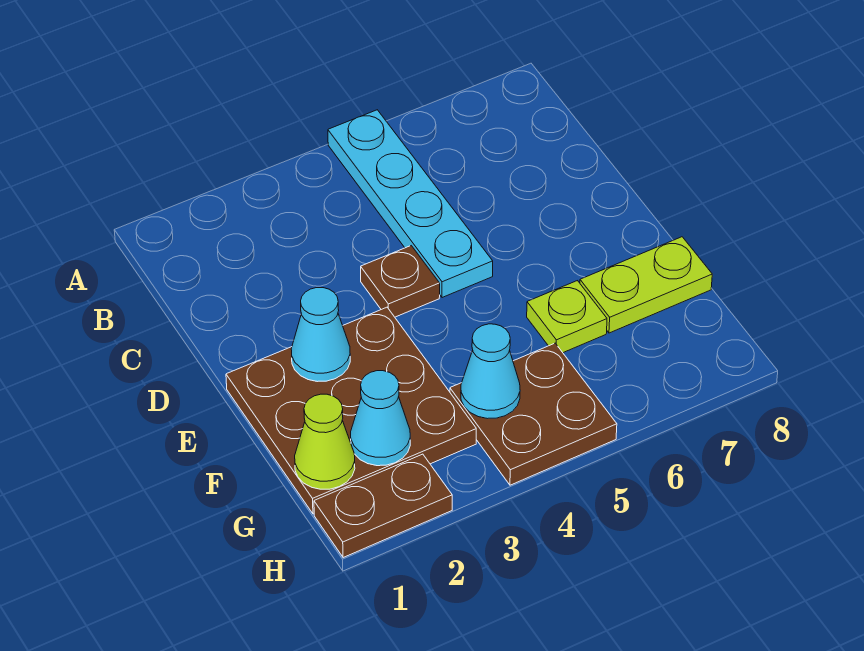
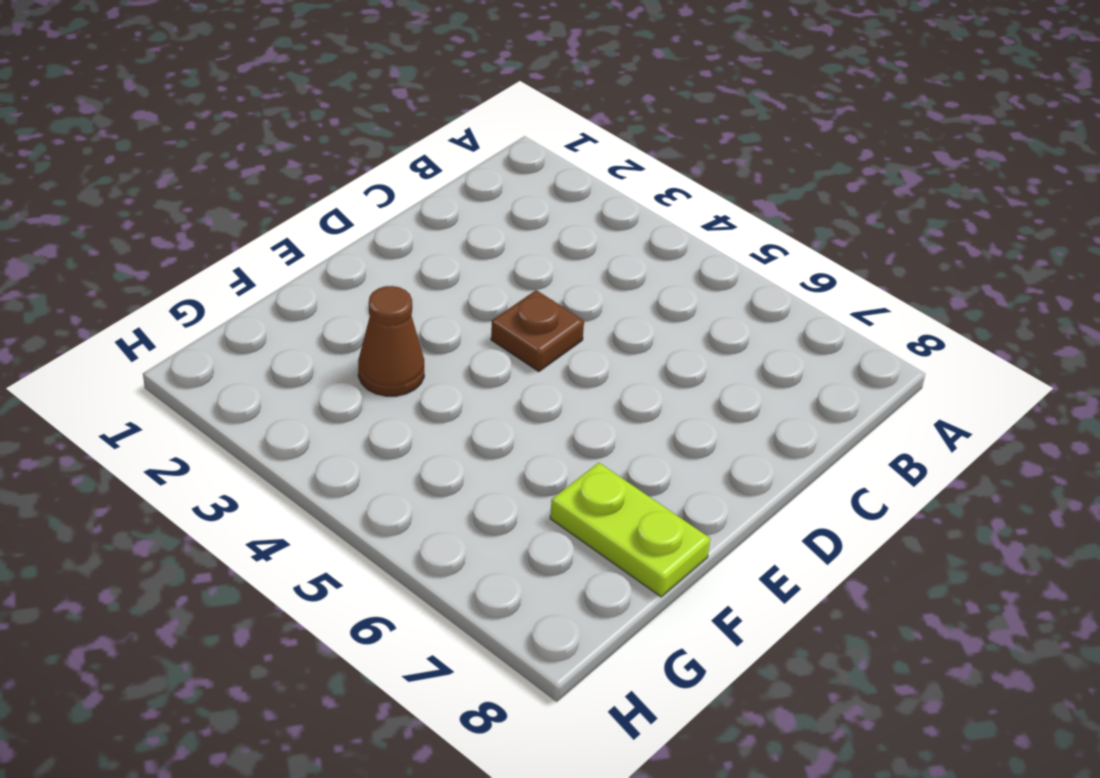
brown cone F3 level 1 -> brown plate E1:G3 level 1
none -> cyan plate A5:D5 level 1
none -> lime plate F6 level 1

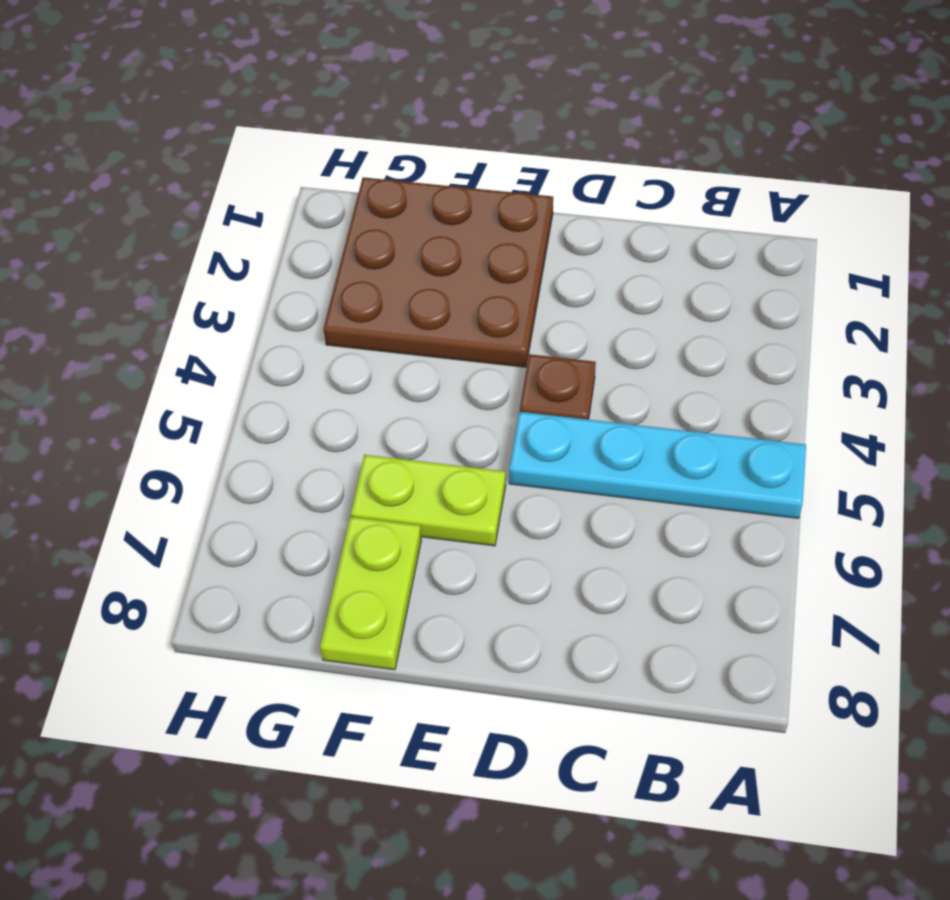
lime plate E6:F6 level 1 -> lime plate F6 level 1
none -> brown plate G4:H5 level 1
none -> brown plate H1:H2 level 1

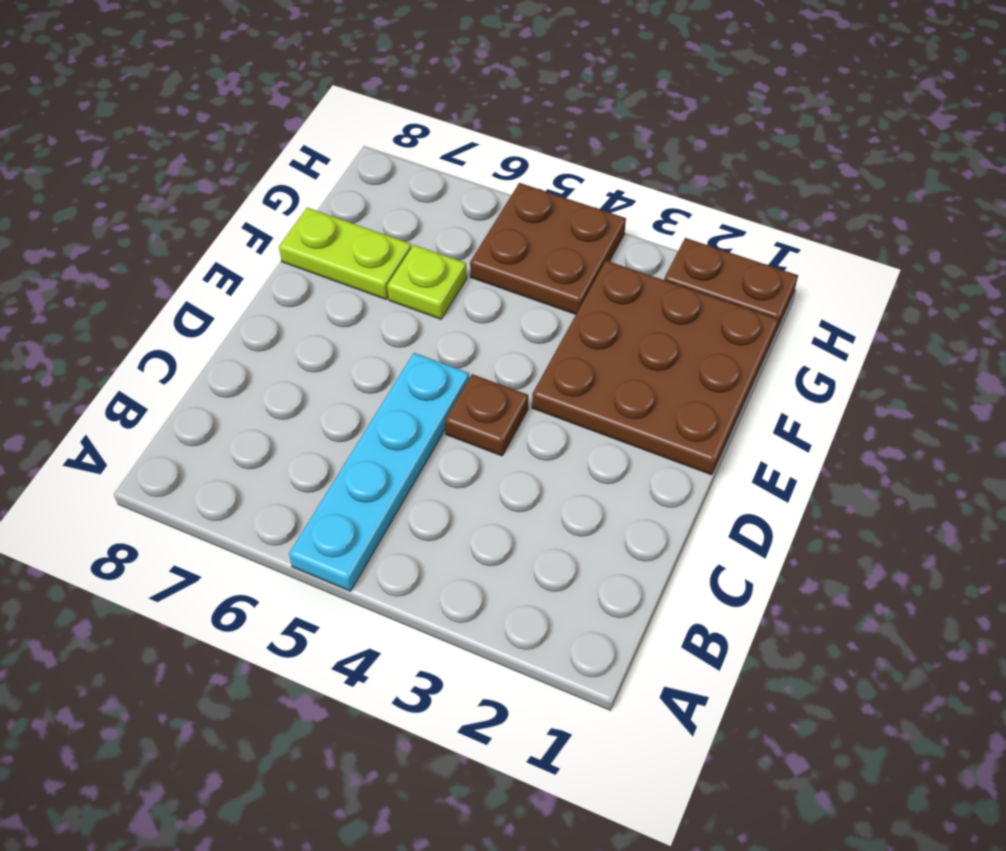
none -> cyan cone E2 level 2
none -> lime cone G1 level 2

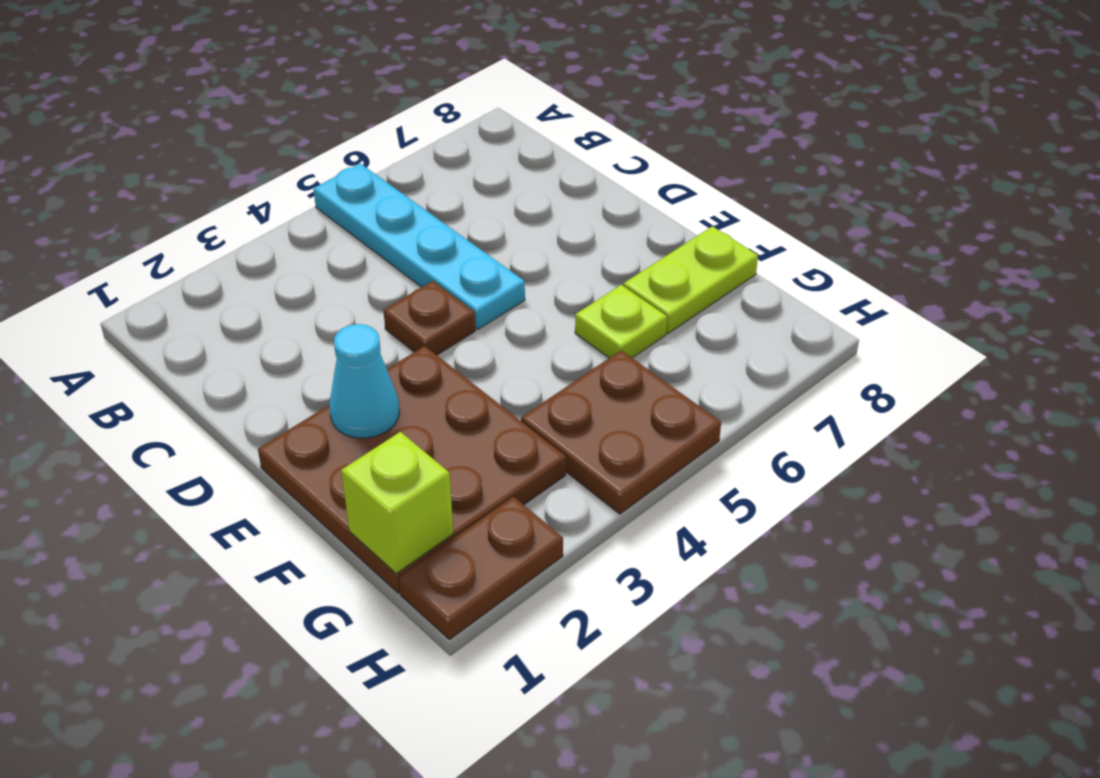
lime brick G1 level 2 -> lime cone G1 level 2
none -> cyan cone G2 level 2
none -> cyan cone G4 level 2

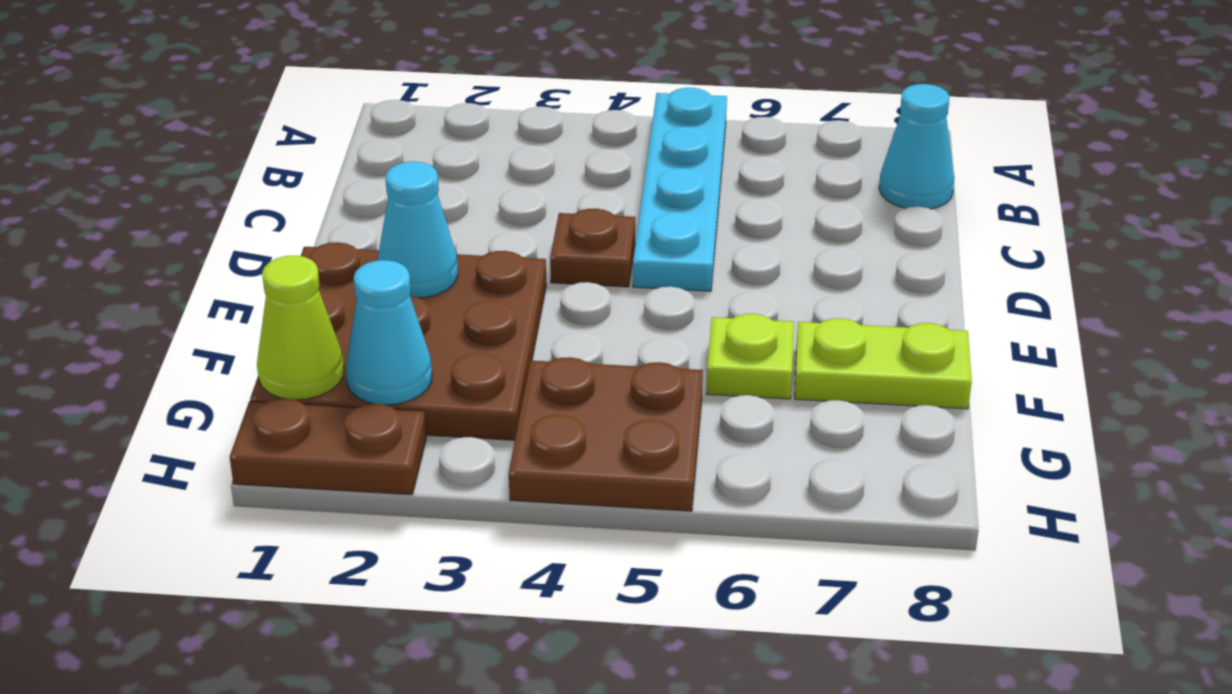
cyan cone B8 level 1 -> cyan cone G4 level 2

